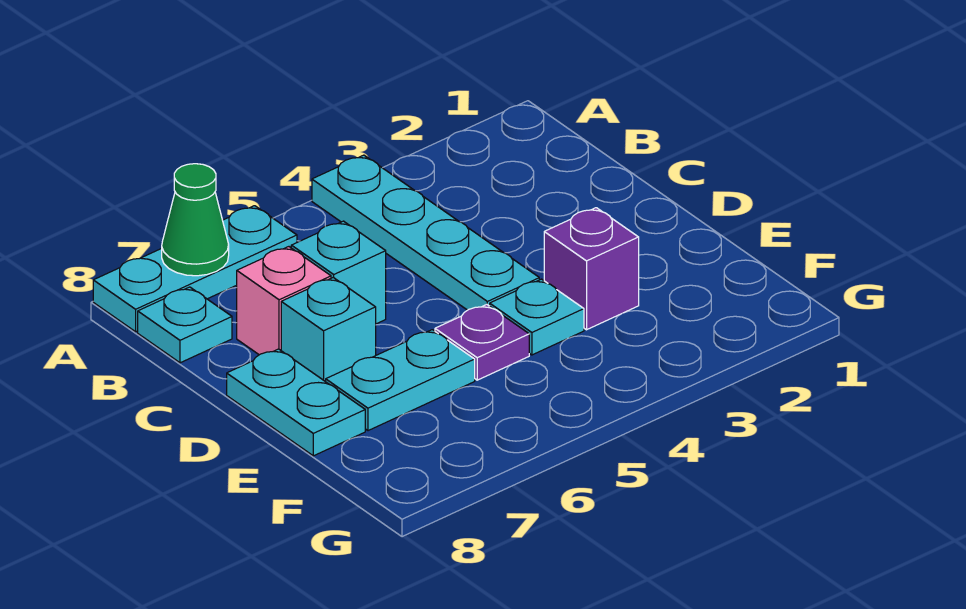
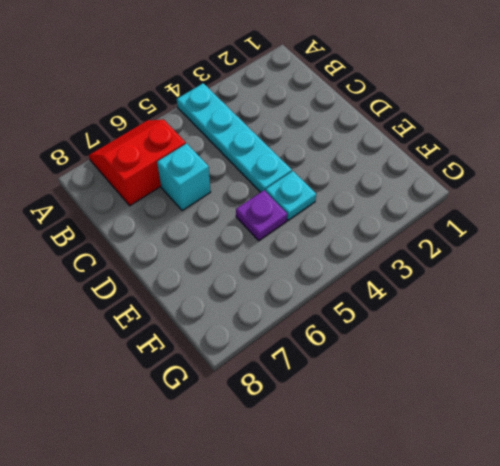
red slope A6:B7 level 1 top B -> cyan plate A6:A8 level 1
none -> cyan plate B8 level 1
none -> pink brick C7 level 1
none -> cyan brick D7 level 1

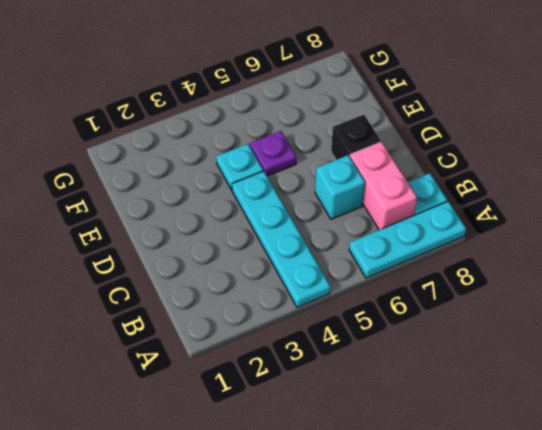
pink brick B7:C7 level 1 -> pink brick C7 level 1
black brick D7 level 1 -> cyan brick D7 level 1
none -> cyan plate D8:E8 level 1
none -> purple brick E3 level 1
none -> cyan plate E6:E7 level 1

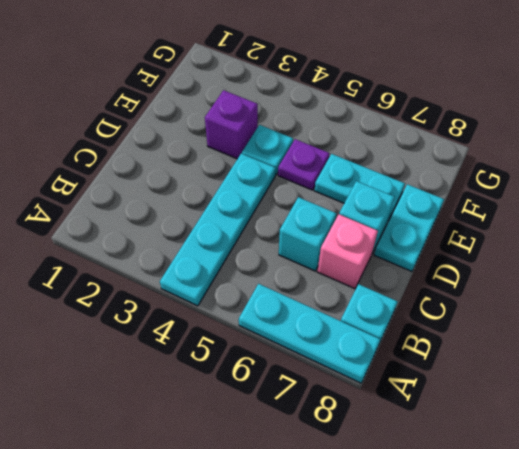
none -> green cone A7 level 2

